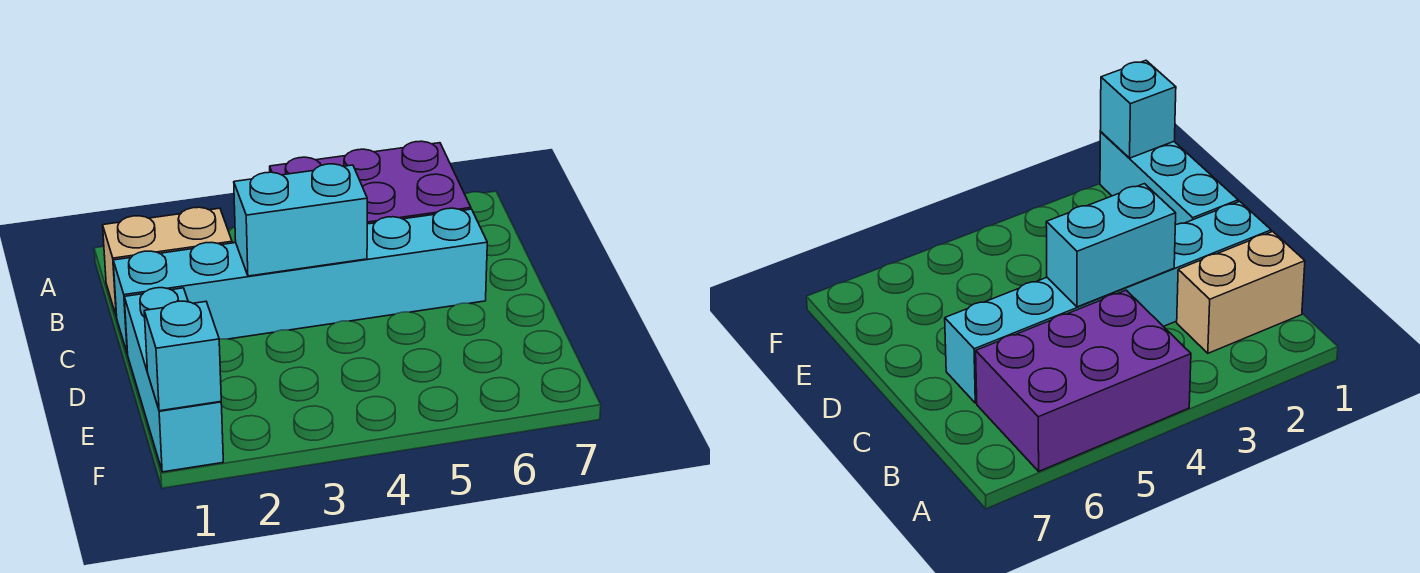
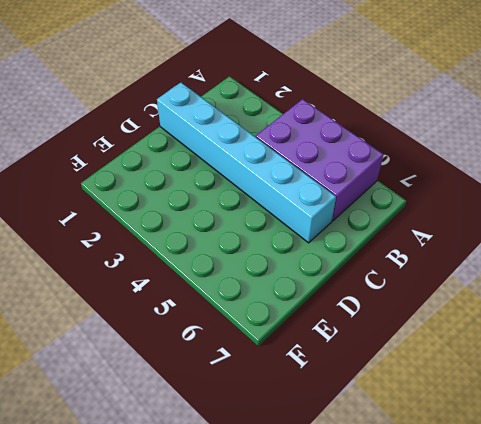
none -> tan brick B1:B2 level 1
none -> cyan brick D1:F1 level 1

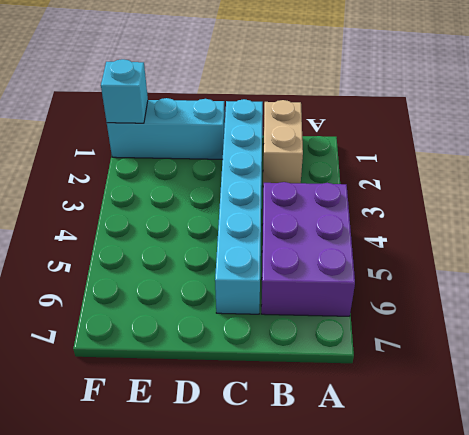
none -> cyan brick C3:C4 level 2

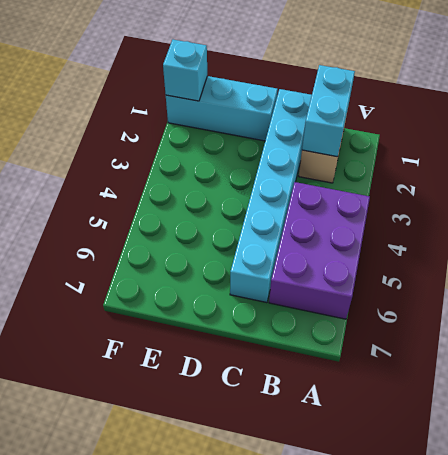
cyan brick B1:B2 level 2 -> cyan brick C3:C4 level 2

